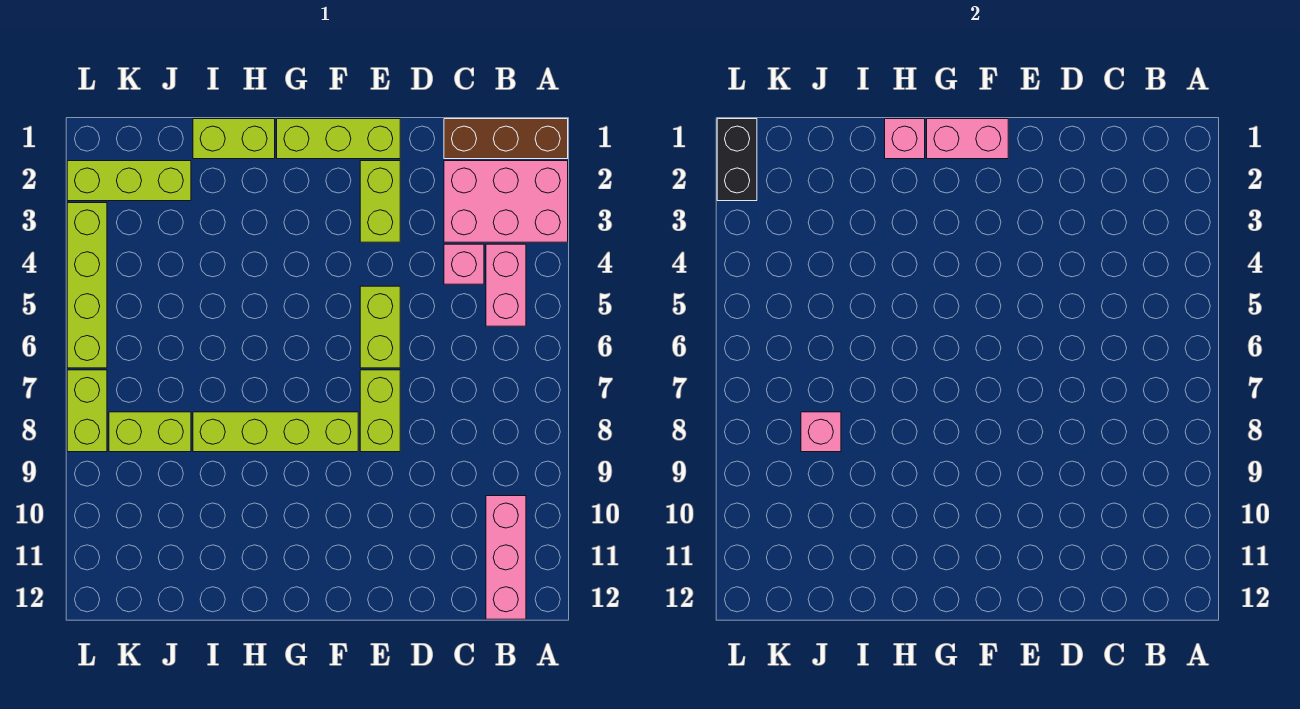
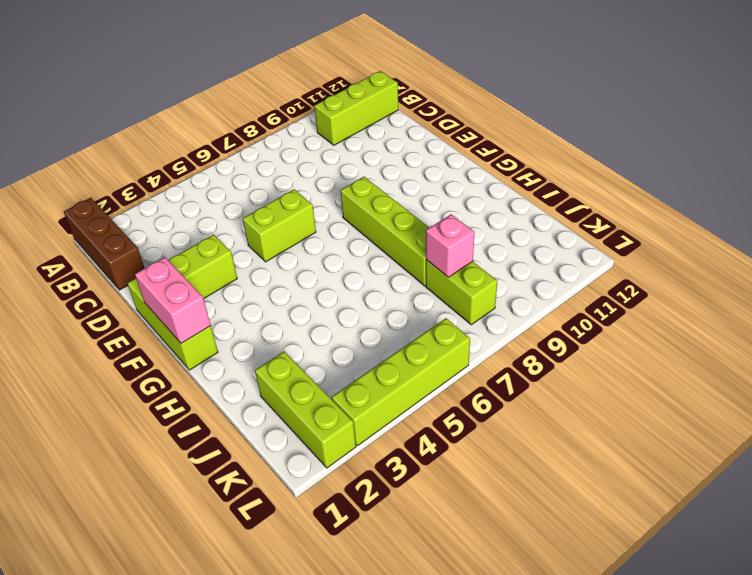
lime brick B10:B12 level 1 -> pink brick B10:B12 level 1
none -> pink brick A2:C3 level 1
none -> pink brick B4:B5 level 1
none -> pink brick C4 level 1

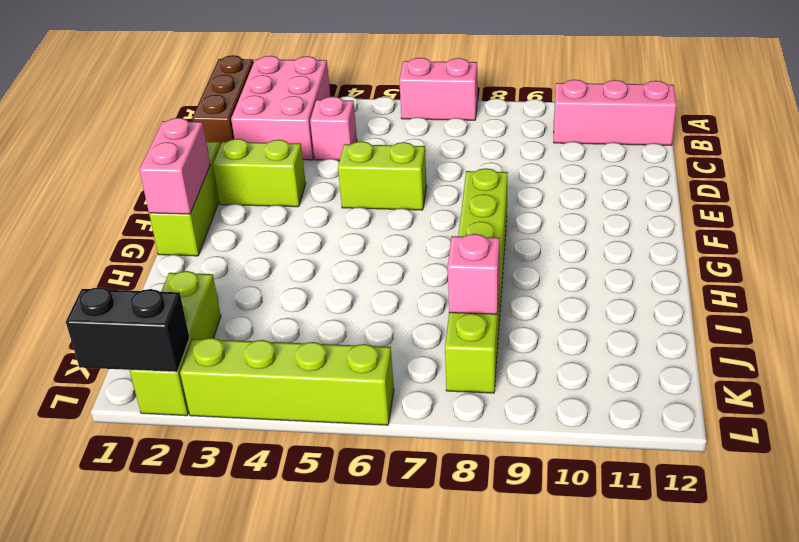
pink brick A6:A7 level 1 -> pink brick B4:B5 level 1
none -> lime brick E7:E8 level 1
none -> lime brick H1:I1 level 1
none -> lime brick L7:L8 level 1

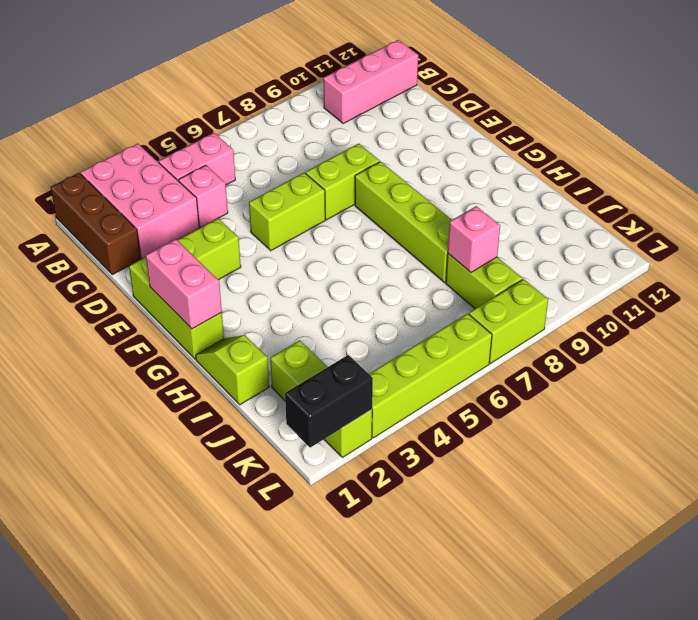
lime slope H1:I1 level 1 top I -> lime brick H1:I1 level 1
none -> pink brick H1 level 2

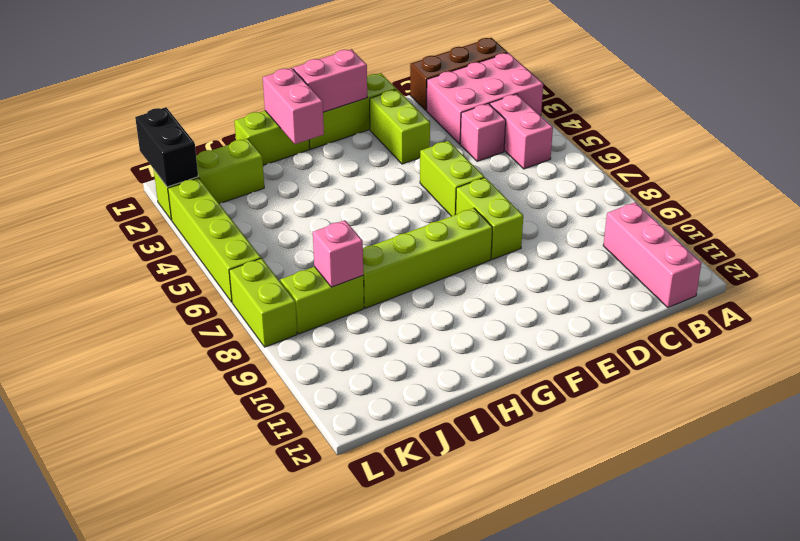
pink brick H1:H2 level 2 -> pink brick H1 level 2

